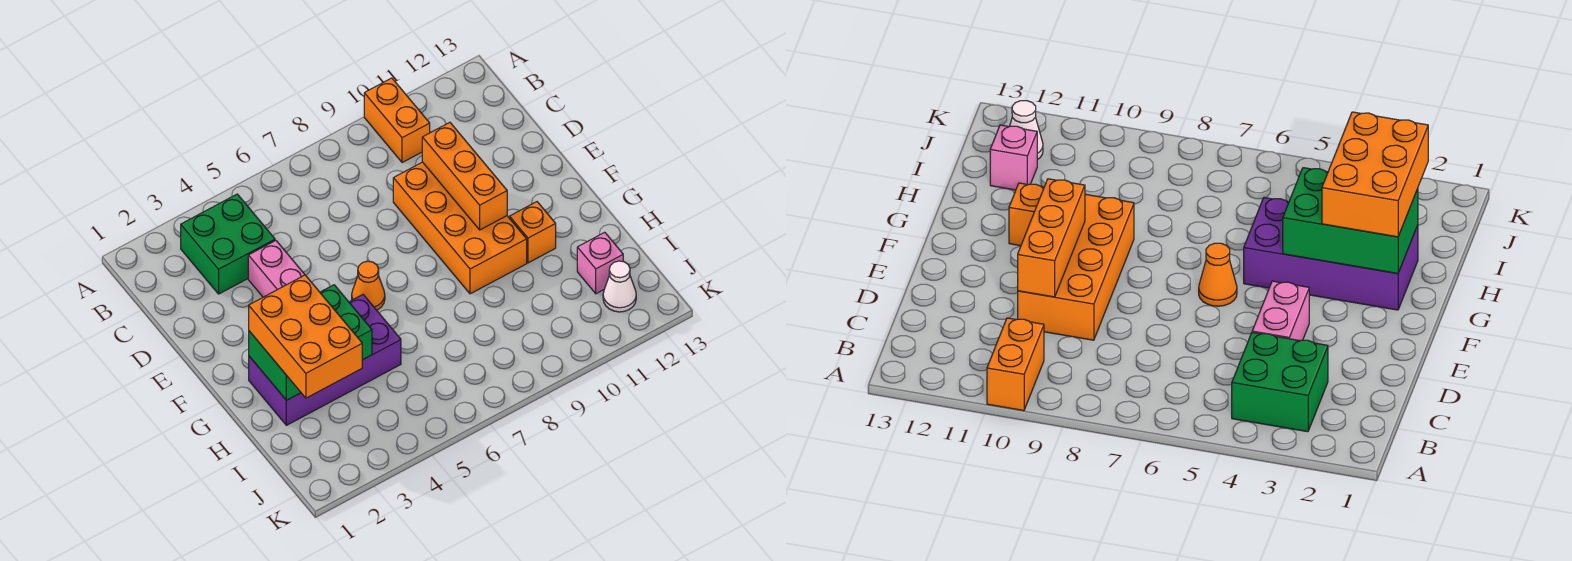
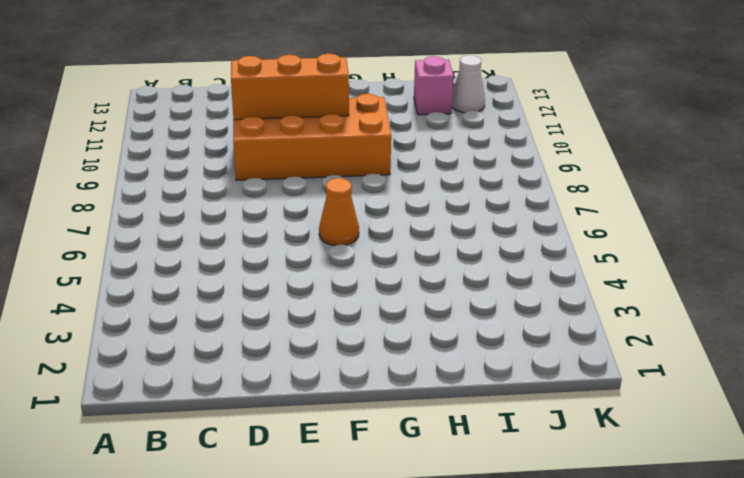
none -> orange brick A10:B10 level 1
none -> green brick B3:C4 level 1
none -> pink brick D4:E4 level 1

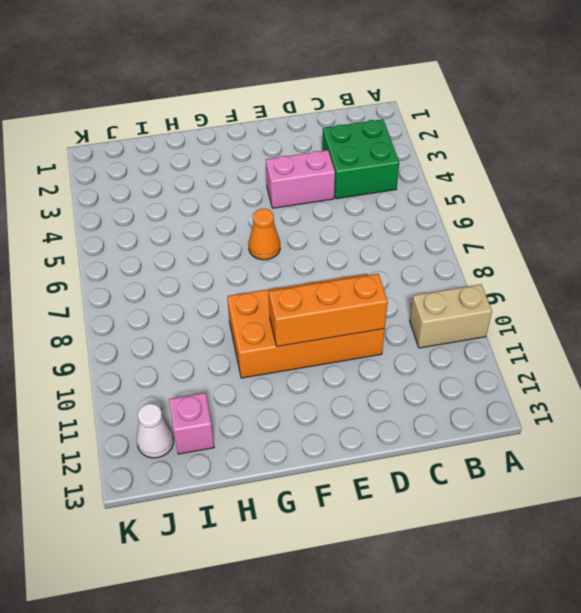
tan brick A10:B10 level 1 -> orange brick A10:B10 level 1
none -> purple brick G2:H5 level 1
none -> orange brick G11 level 1
none -> green brick G2:H4 level 2

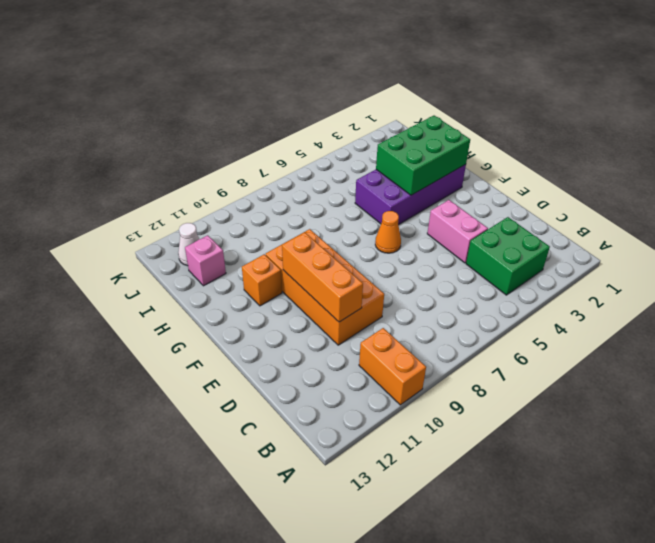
none -> orange brick G2:I3 level 3

